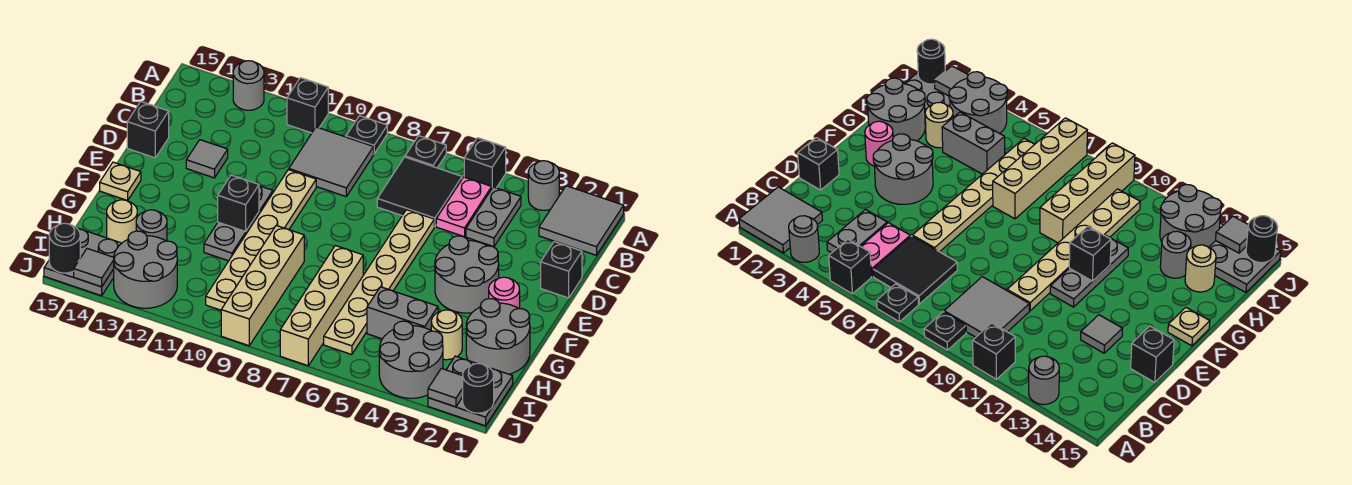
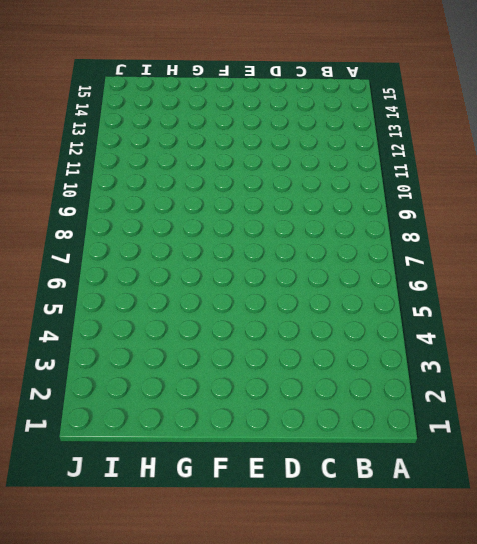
none -> grey tile A1:B2 level 1
none -> grey round brick A3 level 1
none -> black brick A5 level 1
none -> black plate A7 level 1

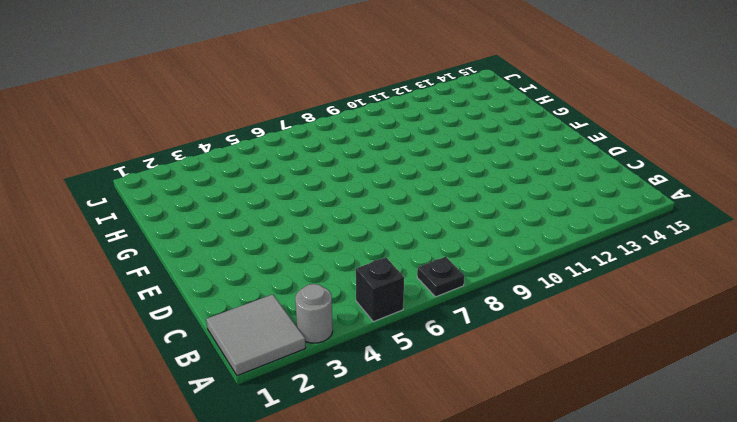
none -> black plate A9 level 1
none -> black brick A11 level 1
none -> grey round brick A13 level 1
none -> grey plate B4:C4 level 1

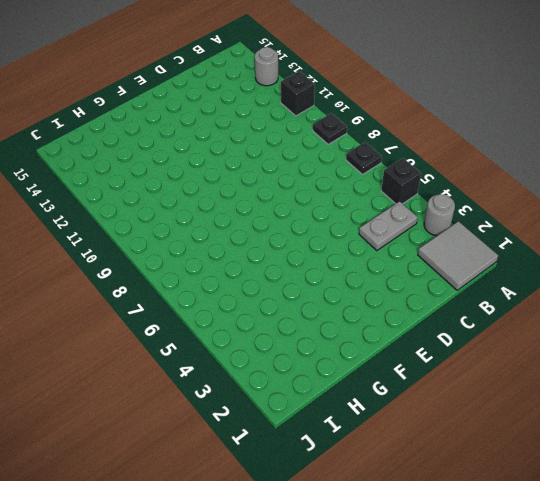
none -> pink plate B5:C5 level 1
none -> black tile B6:C7 level 1
none -> grey tile B9:C10 level 1
none -> black brick D1 level 1

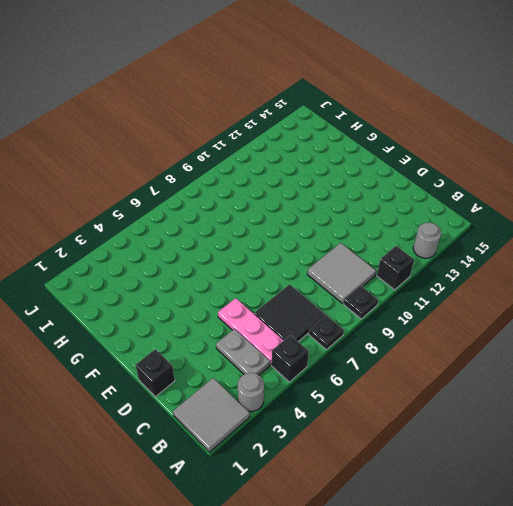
pink plate B5:D5 level 1 -> pink plate B5:C5 level 1
none -> tan plate D6:I6 level 1
none -> tan plate D10:I10 level 1
none -> grey tile D13 level 1
none -> black brick D15 level 1

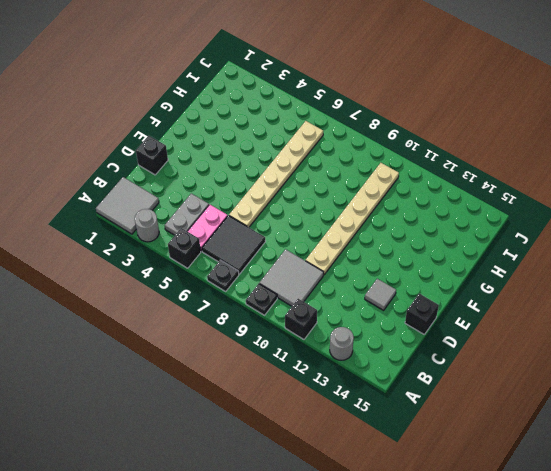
none -> grey round brick E3:F4 level 1
none -> grey plate E11:G11 level 1
none -> pink round brick F2 level 1
none -> tan plate F15 level 1

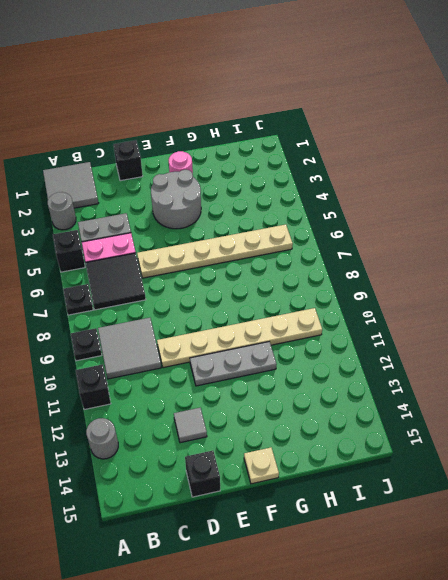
none -> grey round brick G1:H2 level 1
none -> tan brick G7:J7 level 1
none -> tan brick G9:J9 level 1
none -> tan round brick H3 level 1

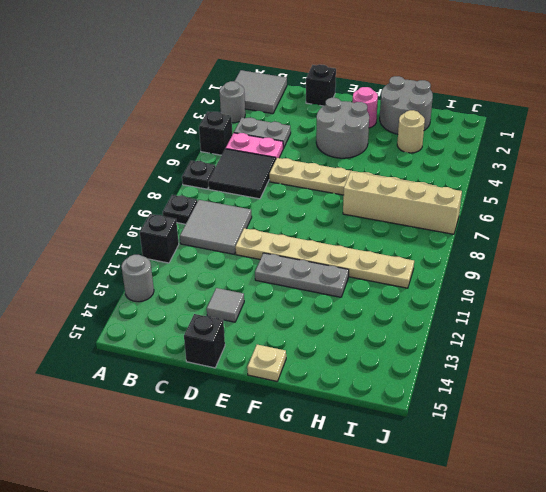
none -> tan brick G9:J9 level 1
none -> grey brick H4:H5 level 1
none -> grey round brick H13 level 1
none -> tan round brick H14 level 1

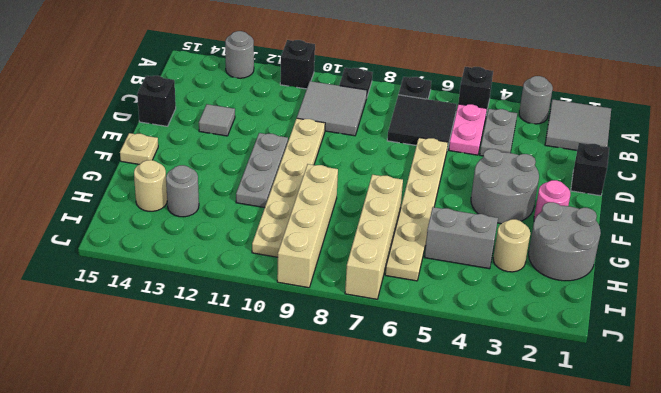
none -> grey plate I1:J2 level 1
none -> grey round brick I3:J4 level 1
none -> grey round brick I12:J13 level 1
none -> grey plate I14:J15 level 1

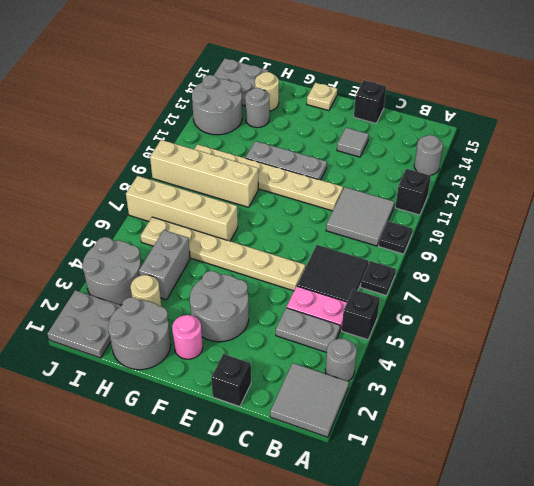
none -> black brick F11 level 2
none -> black round brick J1 level 2
none -> grey tile J2 level 2
none -> grey tile J14 level 2

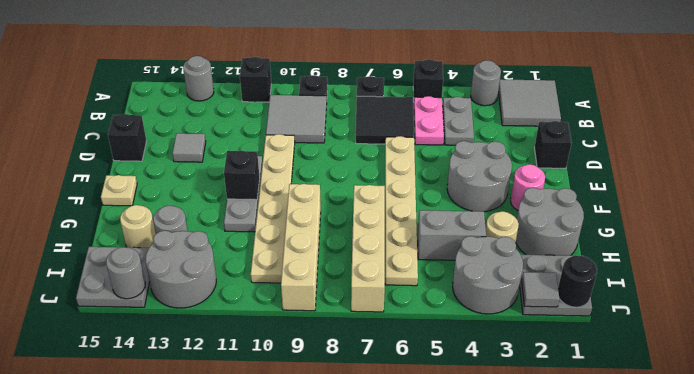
grey round brick J14 level 2 -> grey tile J14 level 2
none -> black round brick J15 level 2

